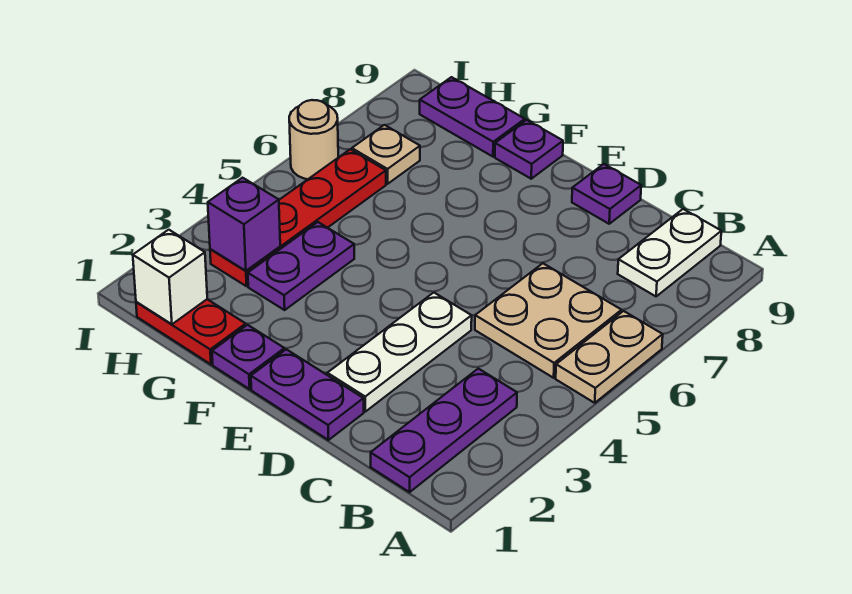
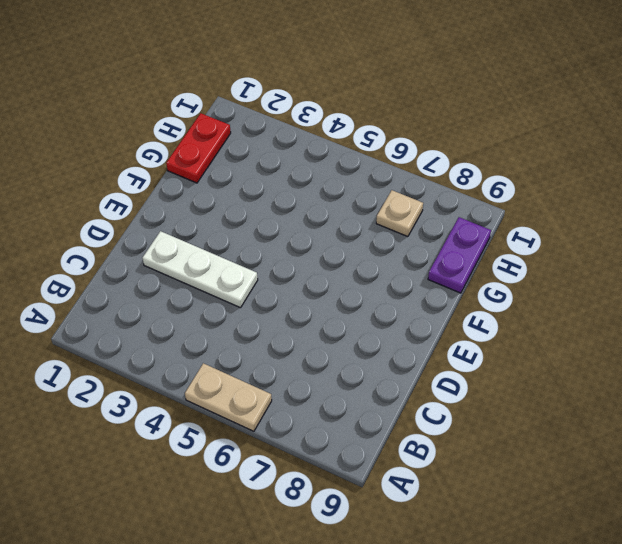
none -> purple plate B1:B3 level 1
none -> tan plate B5:C6 level 1
none -> white plate B8:B9 level 1

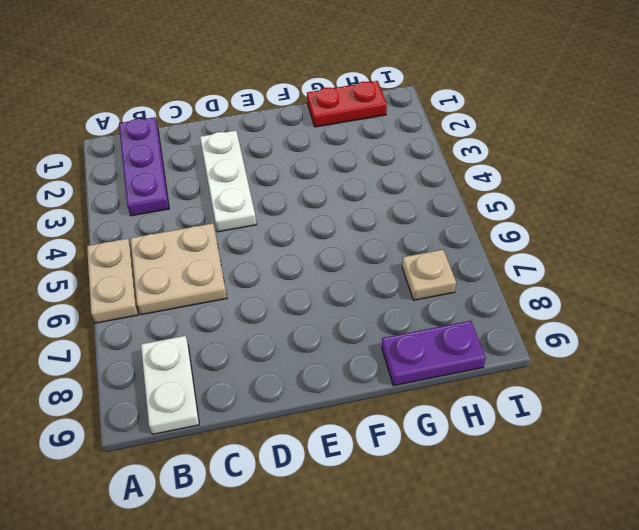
none -> purple plate D1:E1 level 1
none -> purple plate D9 level 1
none -> purple plate F1 level 1

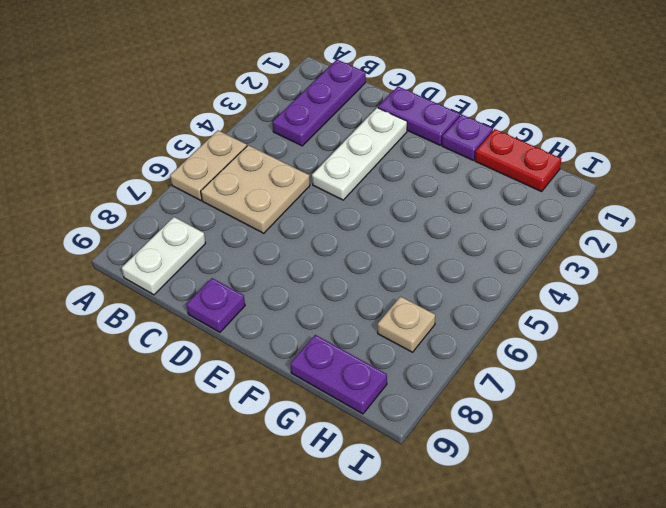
none -> purple plate F9 level 1
none -> purple plate G3:G4 level 1
none -> red plate H3:H6 level 1

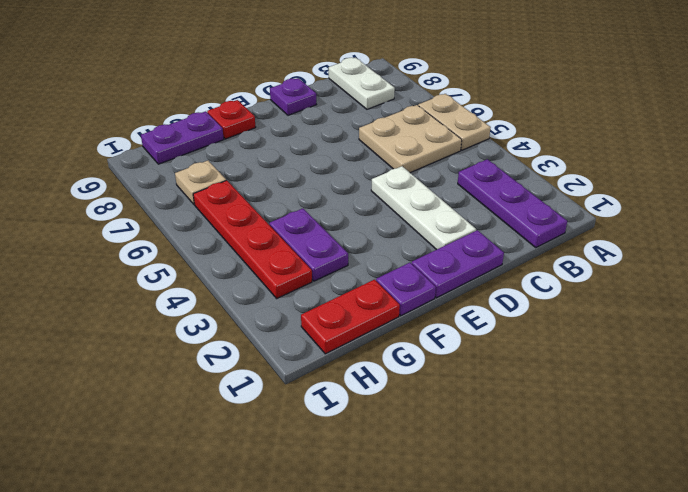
red plate F9 level 1 -> purple plate F9 level 1
none -> tan round brick I6 level 1
none -> white brick H1 level 2
none -> purple brick H3 level 2

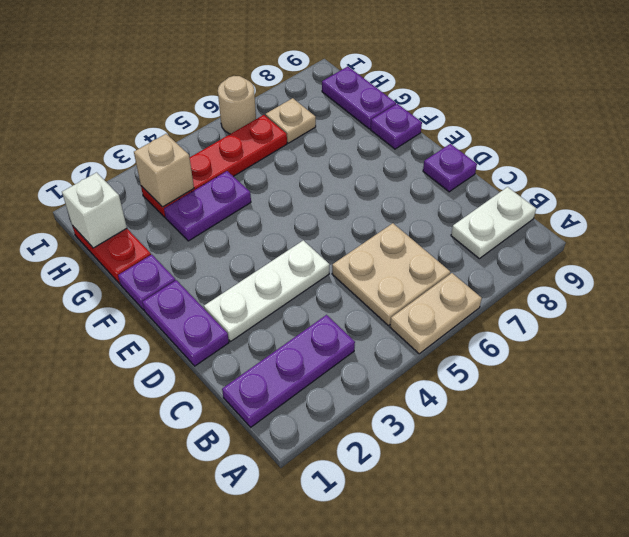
tan brick H3 level 2 -> purple brick H3 level 2

